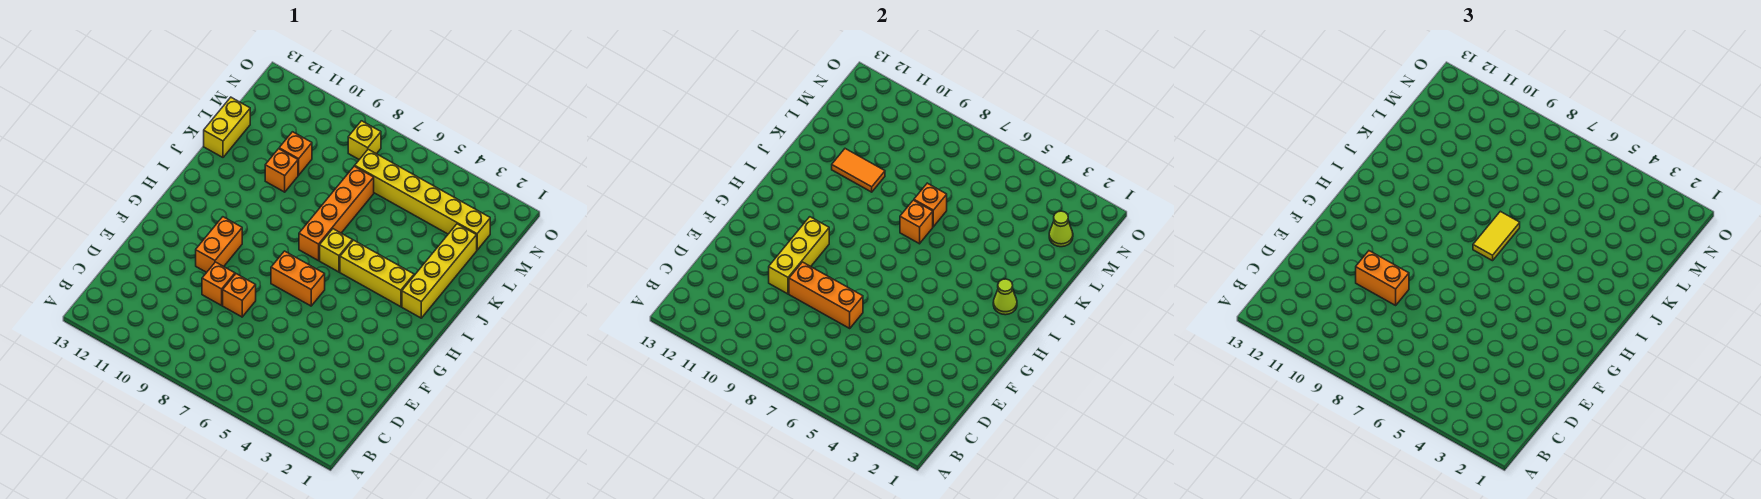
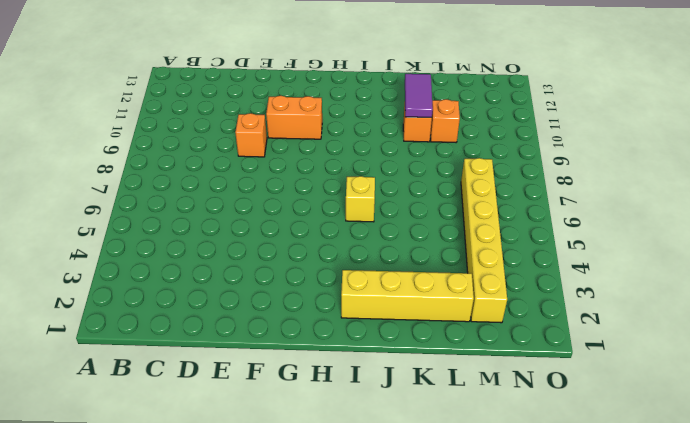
purple tile K10:K11 level 2 -> orange tile K10:K11 level 2
none -> orange brick E8 level 1
none -> orange brick G6:G7 level 1
none -> yellow brick I3:I5 level 1

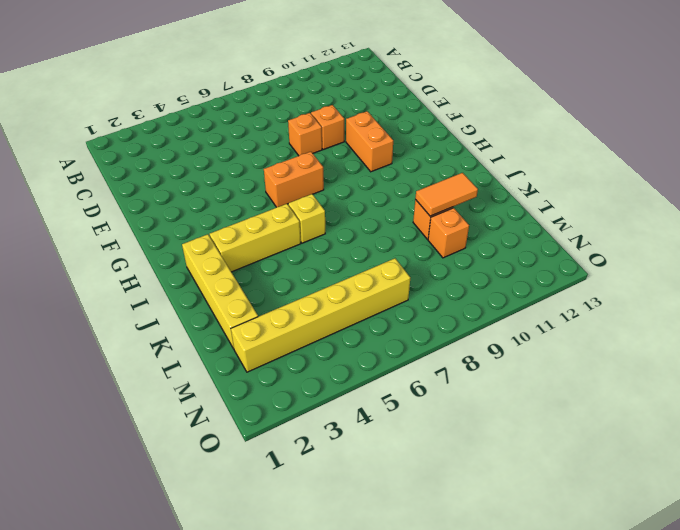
none -> orange brick I7:L7 level 1
none -> yellow brick K13:L13 level 1
none -> yellow brick N8 level 1

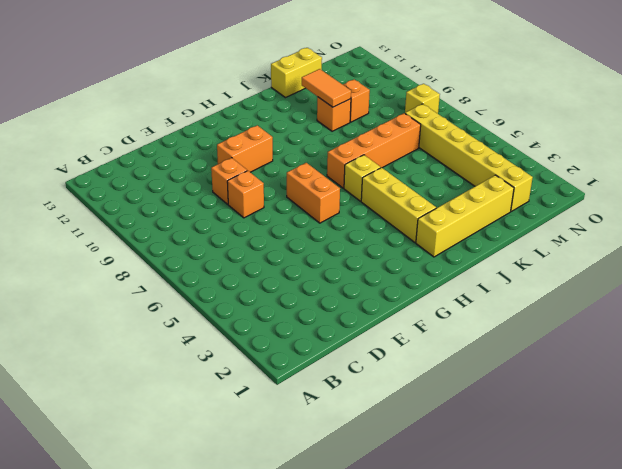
none -> orange brick E7:E9 level 2
none -> yellow brick E10:G10 level 2
none -> lime cone I2 level 2

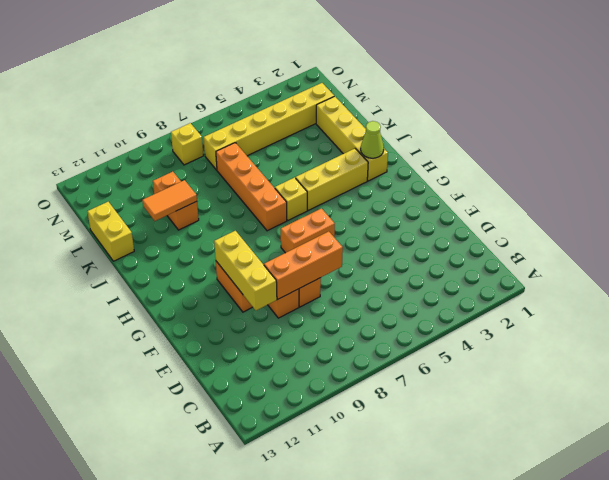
none -> orange brick J7 level 2
none -> orange brick K7 level 2
none -> lime cone M2 level 2

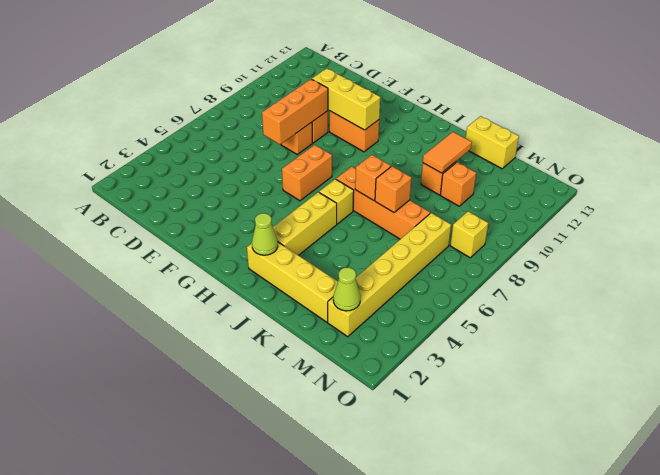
none -> orange brick E9:E10 level 3
none -> yellow tile I7:J7 level 3

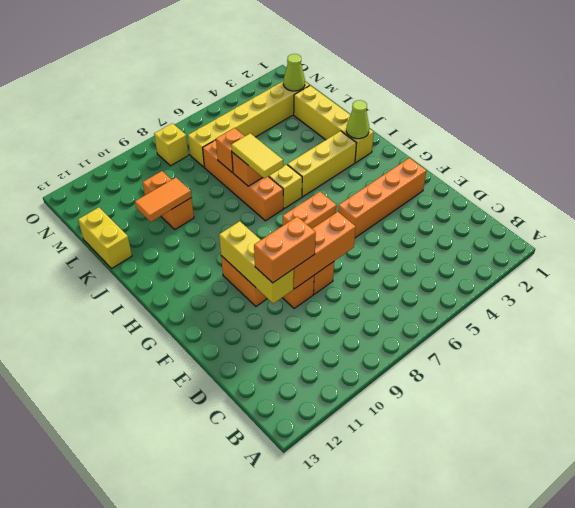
orange brick F2:F5 level 1 -> none

